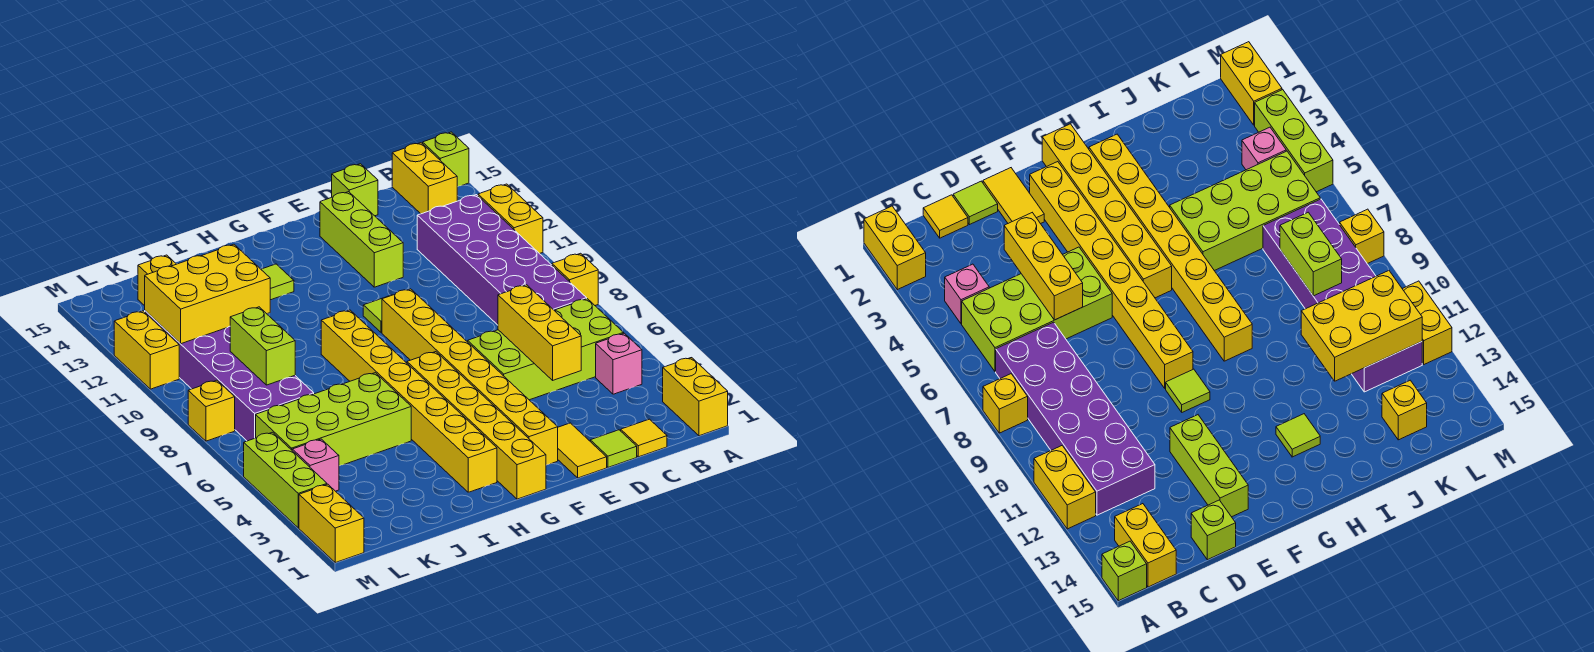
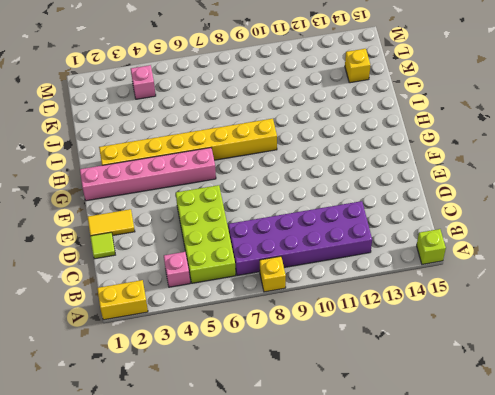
pink brick G1:G6 level 1 -> yellow brick G1:G6 level 1
none -> yellow brick A11:A12 level 1
none -> yellow brick B14:B15 level 1
none -> yellow tile C1 level 1

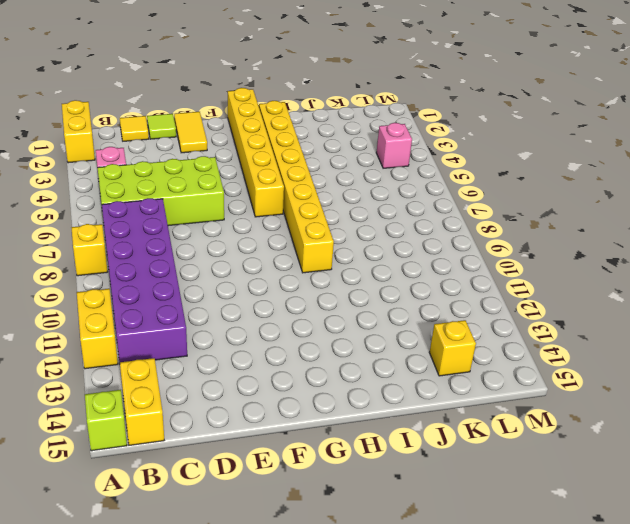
none -> lime brick D15 level 1
none -> lime brick E12:E14 level 1
none -> yellow brick F2:F9 level 1

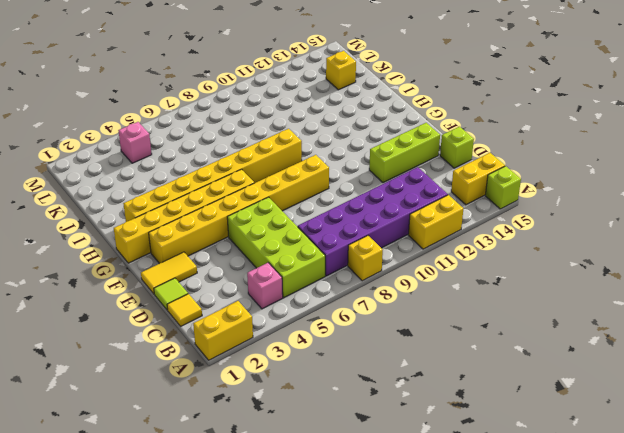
none -> lime tile F10 level 1
none -> lime tile H13 level 1
none -> lime brick I5:L6 level 1

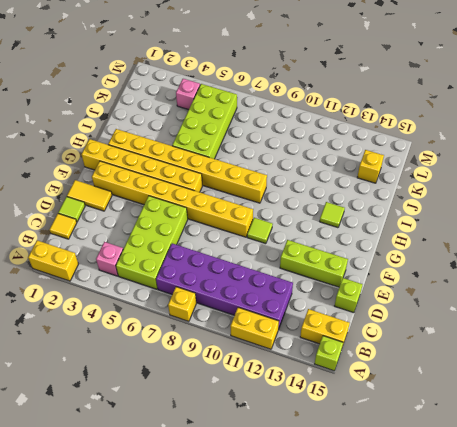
none -> purple brick K7:L12 level 1
none -> yellow brick M1:M2 level 1
none -> lime brick M3:M5 level 1

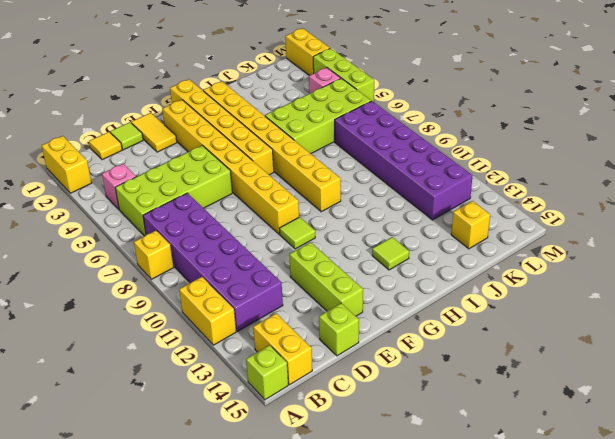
none -> yellow brick M8 level 1
none -> yellow brick M11:M12 level 1
none -> yellow brick D4:D6 level 2

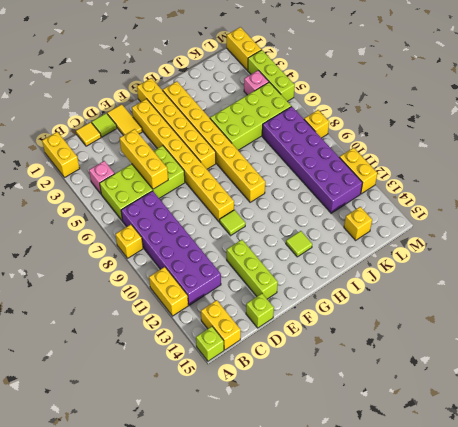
none -> yellow brick J11:L12 level 2
none -> lime brick K8:K9 level 2

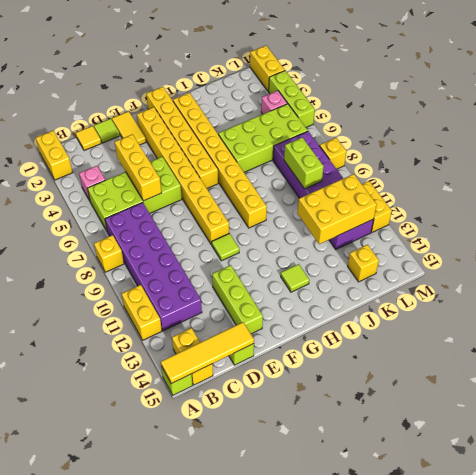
yellow tile A15:D15 level 2 -> none

